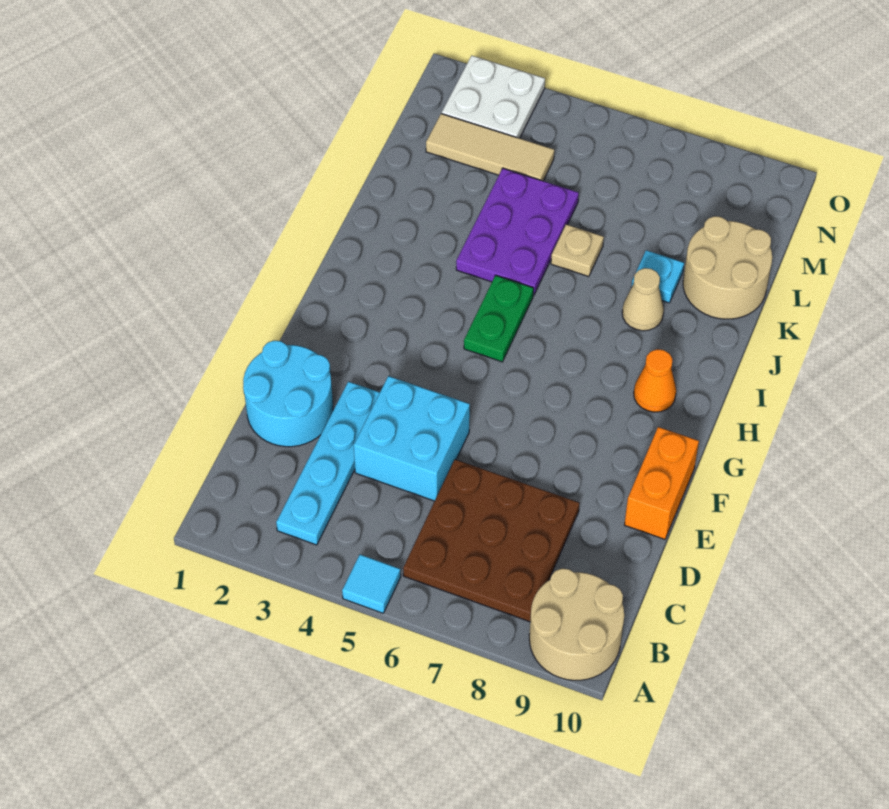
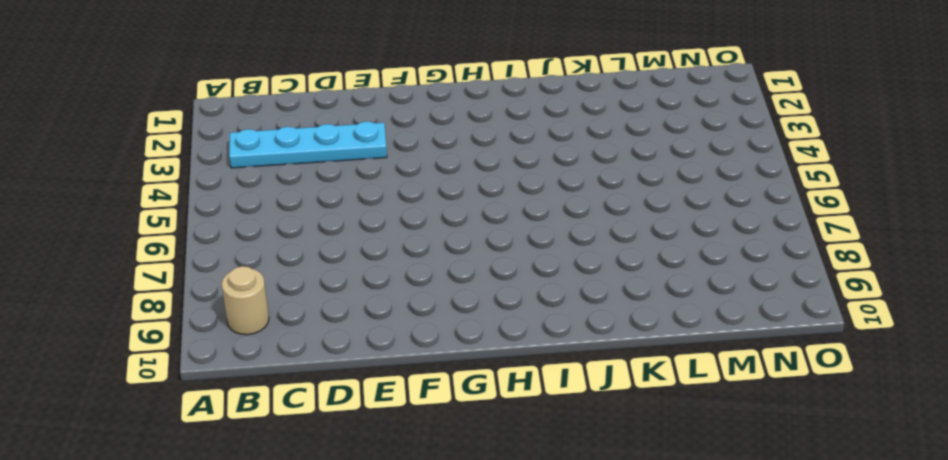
tan round brick B9 level 1 -> tan round brick A9:B10 level 1
none -> cyan tile A5 level 1
none -> brown plate B6:D8 level 1
none -> cyan round brick D1:E2 level 1

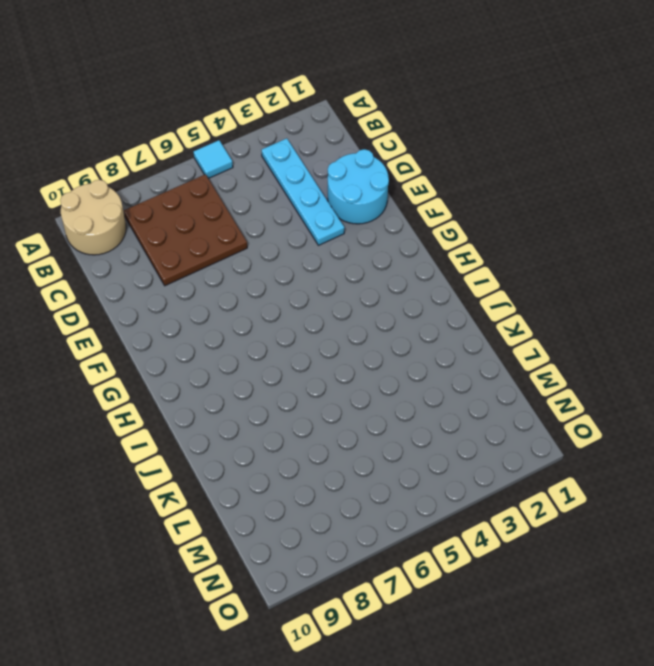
none -> cyan brick D4:E5 level 1
none -> orange brick E10:F10 level 1
none -> green plate H5:I5 level 1

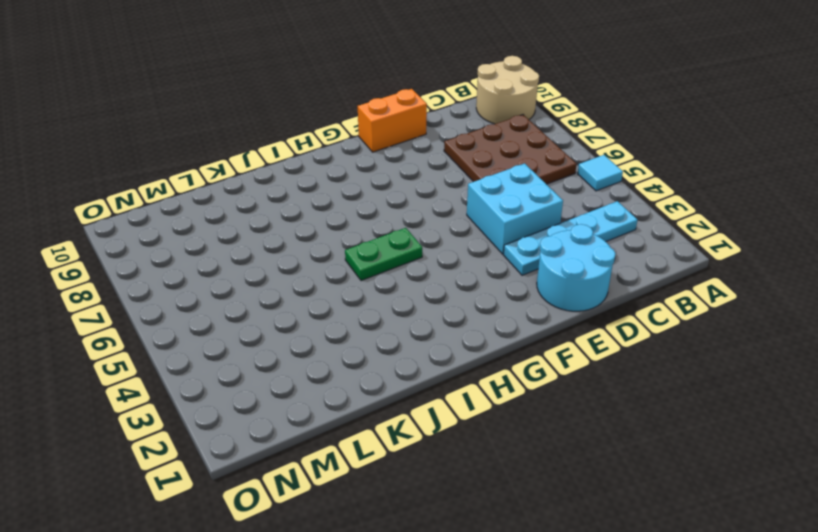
none -> orange cone H9 level 1
none -> purple plate J4:L5 level 1
none -> tan cone J8 level 1

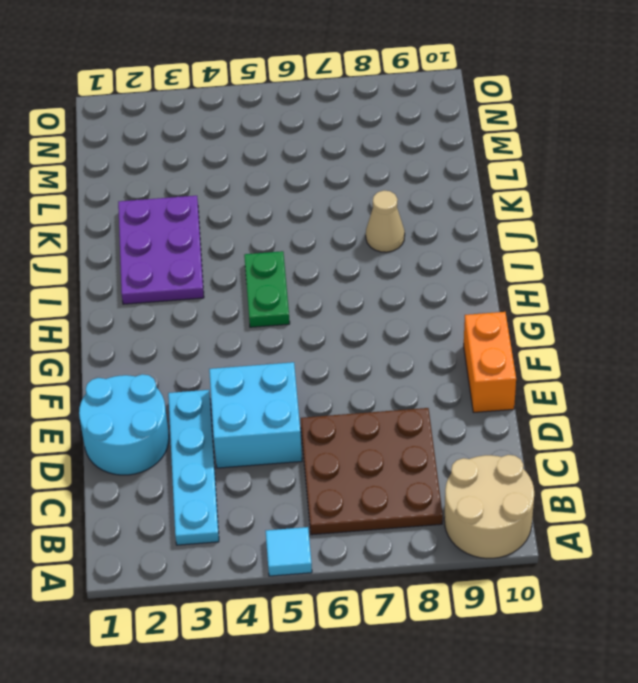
purple plate I2:K3 level 1 -> purple plate J4:L5 level 1
none -> orange cone H9 level 1
none -> tan plate K6 level 1
none -> cyan plate K8 level 1

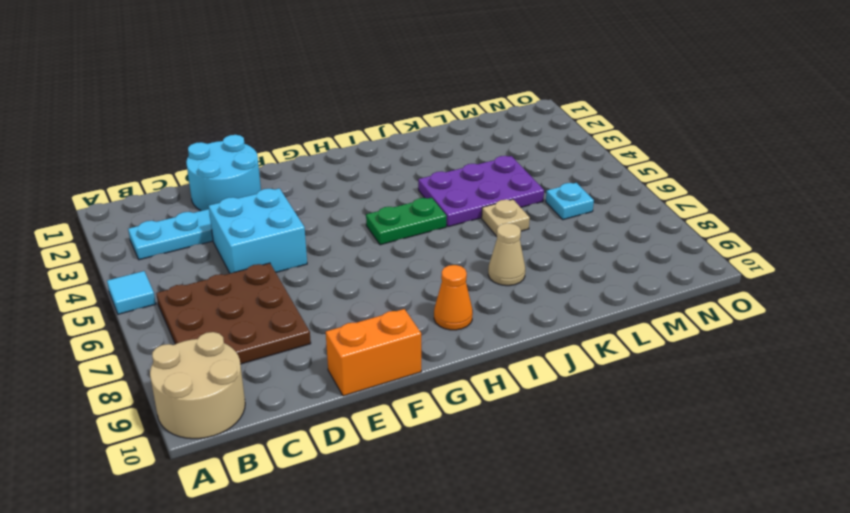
cyan plate M6 level 1 -> cyan plate K8 level 1
none -> tan round brick K9:L10 level 1
none -> tan tile M2:M4 level 1
none -> white plate N2:O3 level 1

